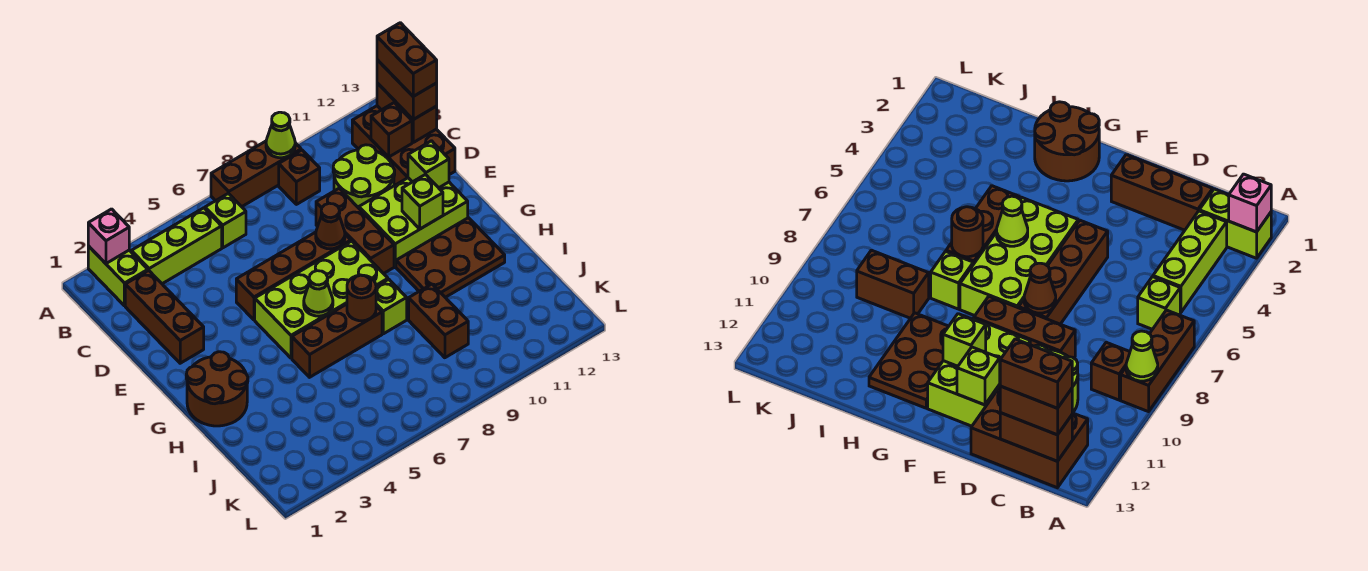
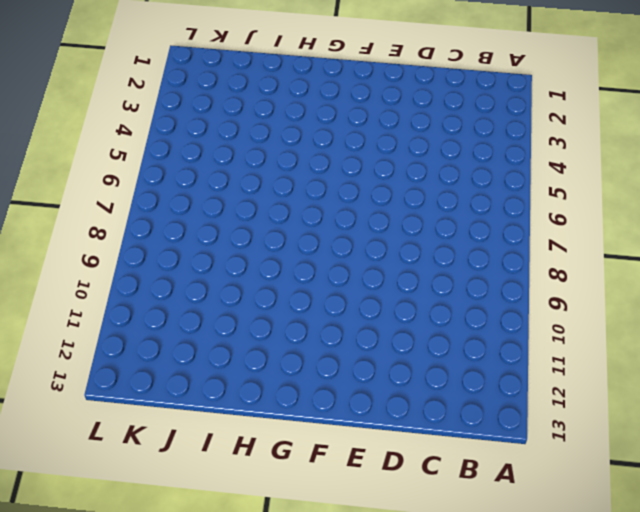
none -> lime brick A2:B2 level 1
none -> brown brick A7:A9 level 1
none -> lime brick B3:B5 level 1

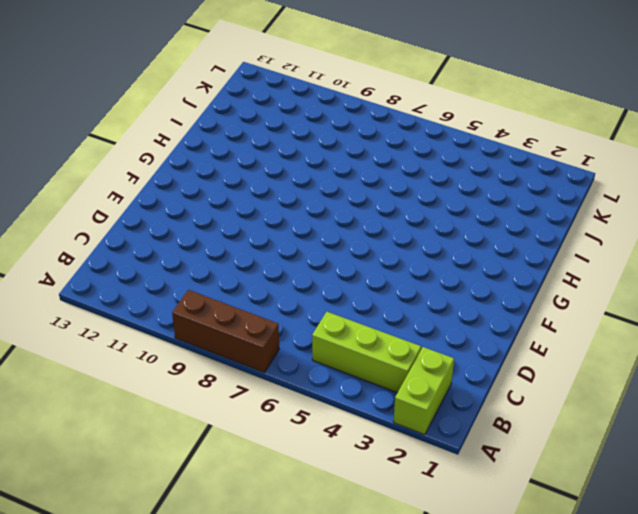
none -> lime brick B6 level 1
none -> brown brick B9 level 1
none -> brown brick B12:D13 level 1

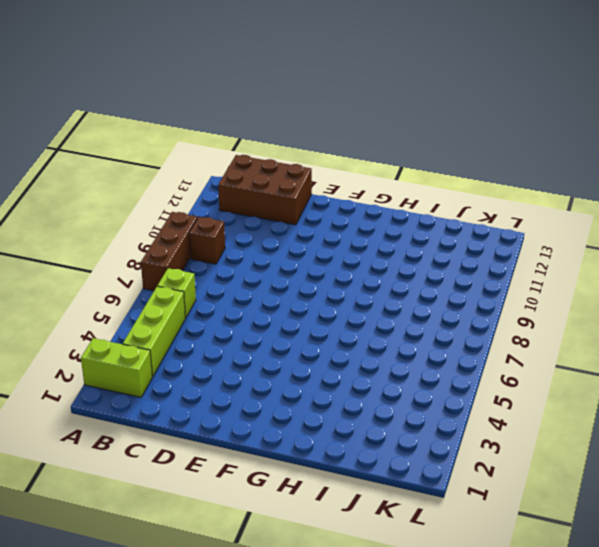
none -> brown brick C2:E2 level 1
none -> lime round brick C10:D11 level 1
none -> brown brick D9:F9 level 1

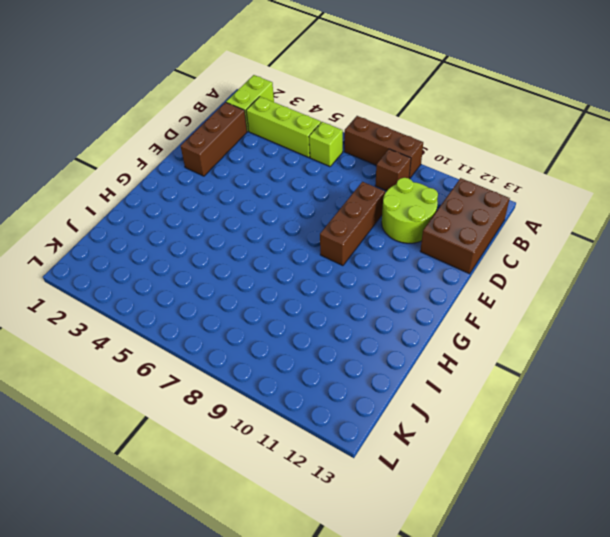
none -> brown brick E5:E8 level 1
none -> lime brick E10:F12 level 1
none -> lime brick F5:G8 level 1

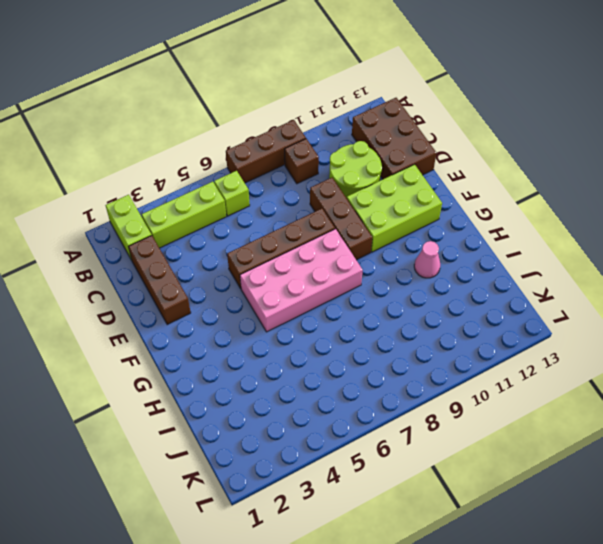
pink brick F5:G8 level 1 -> lime brick F5:G8 level 1
pink cone H11 level 1 -> brown plate G10:H12 level 1
none -> brown round brick G1:H2 level 1
none -> brown brick H5:H7 level 1
none -> lime brick H8 level 1

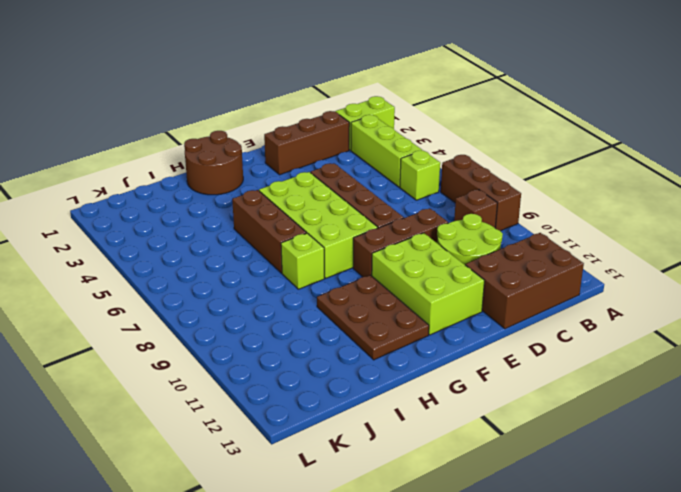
none -> brown brick I9:J9 level 1
none -> pink brick A2 level 2
none -> lime cone A9 level 2

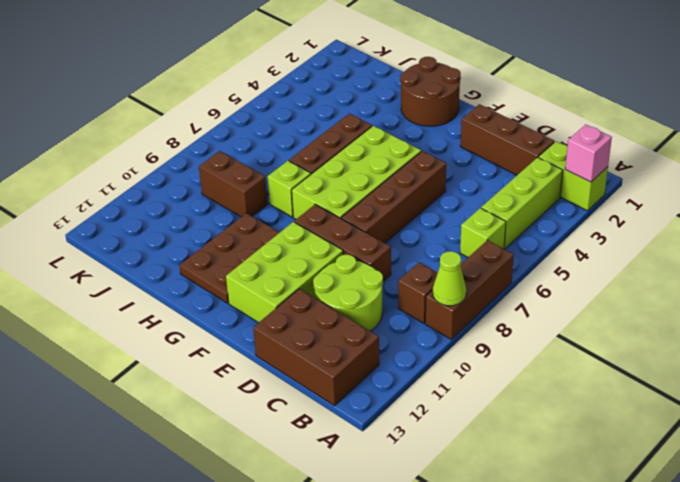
none -> brown brick B13:C13 level 2
none -> brown brick C12 level 2
none -> brown cone E8 level 2

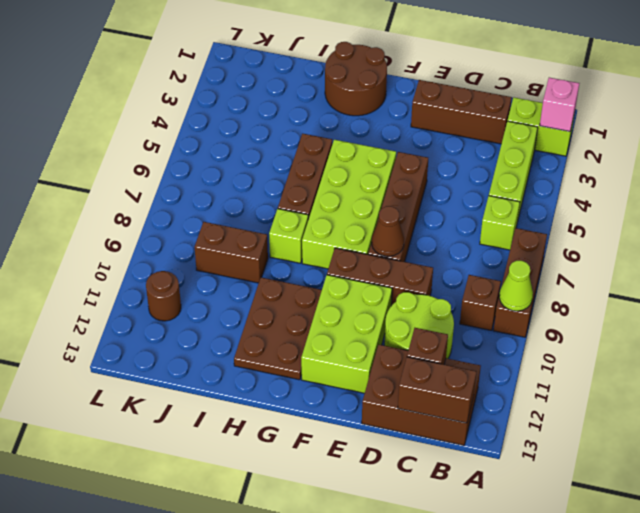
brown round brick K11 level 1 -> brown round brick H7 level 2
none -> lime brick E12 level 2
none -> lime brick F11 level 2
none -> lime cone G6 level 2

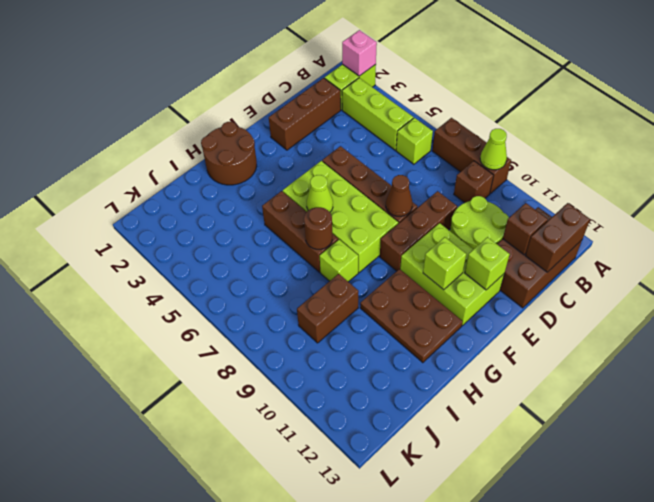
none -> brown brick B13:C13 level 3
none -> brown brick B13:C13 level 4

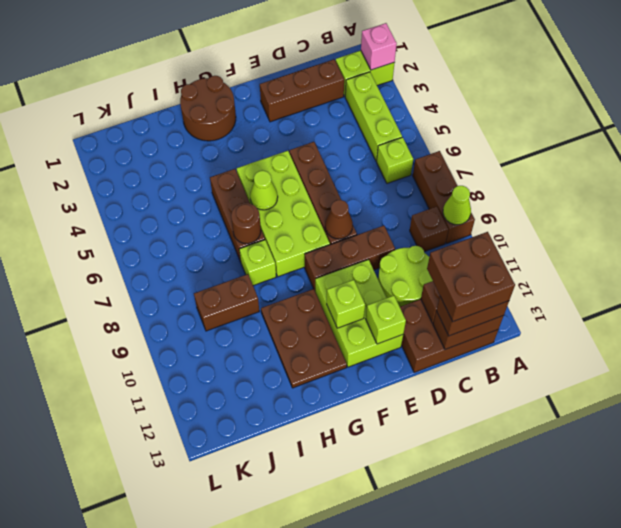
brown brick B12:C13 level 4 -> brown brick B13:C13 level 4

